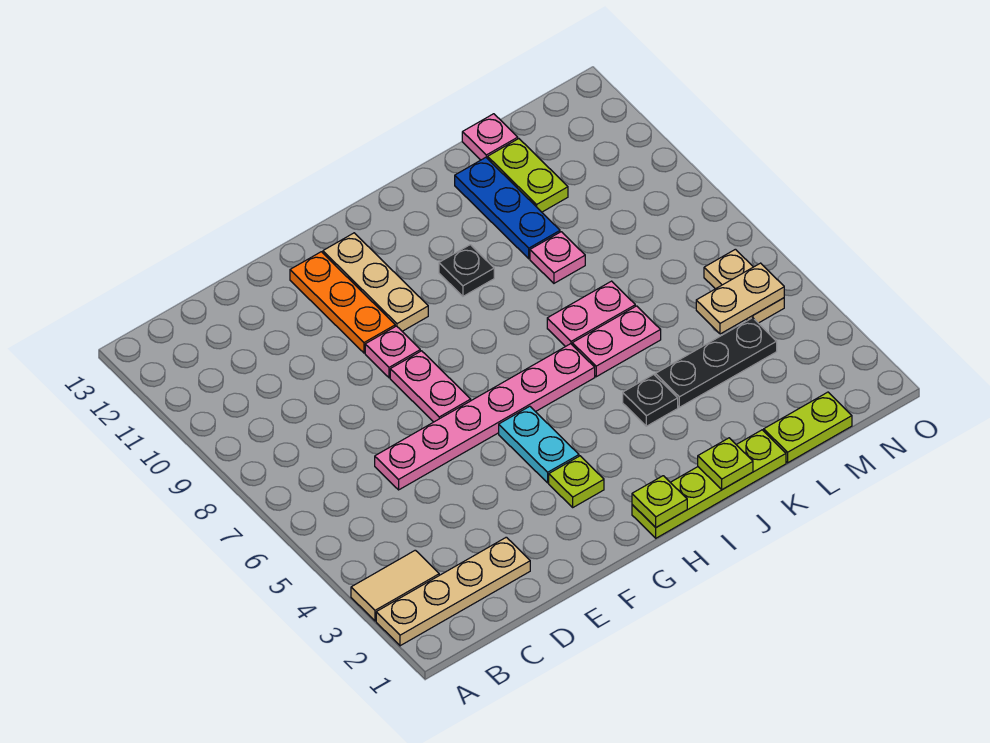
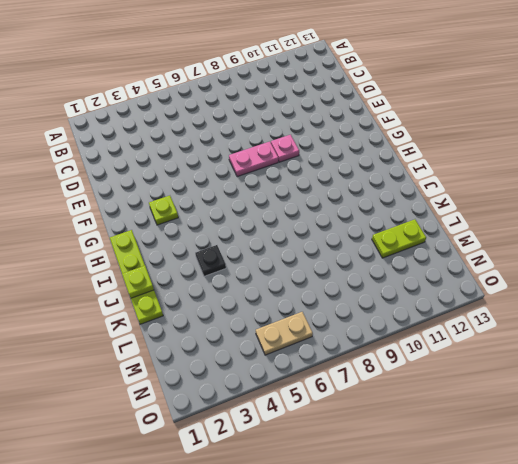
none -> tan plate A2:D2 level 1
none -> tan tile A3:B3 level 1
none -> pink plate D6:I6 level 1

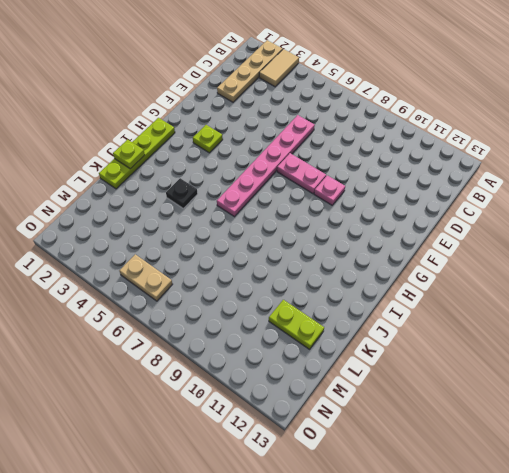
none -> orange plate F10:F12 level 1
none -> cyan plate G4:G5 level 1
none -> tan plate G10:G12 level 1

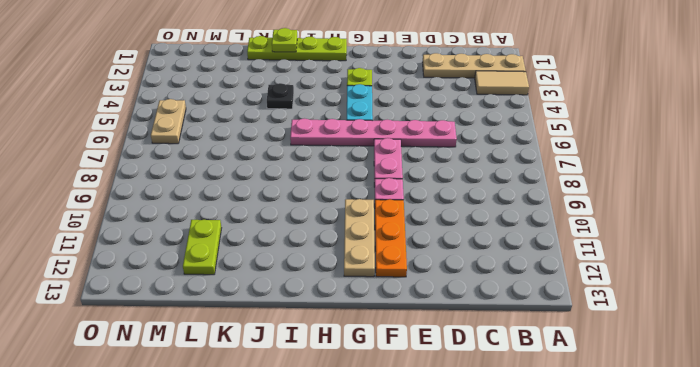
none -> black plate I10 level 1
none -> pink plate J6:K6 level 1
none -> pink plate J7:K7 level 1

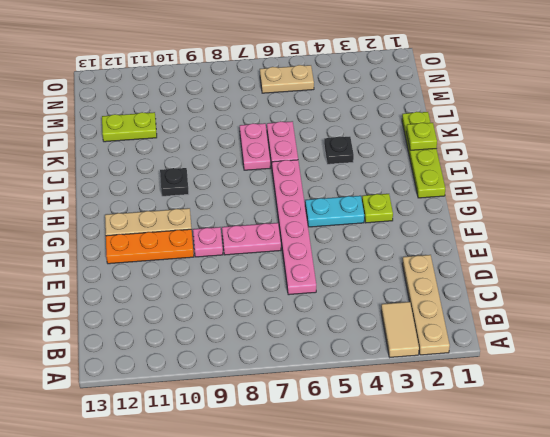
none -> black plate K4:M4 level 1
none -> pink plate K9 level 1
none -> blue plate K10:K12 level 1

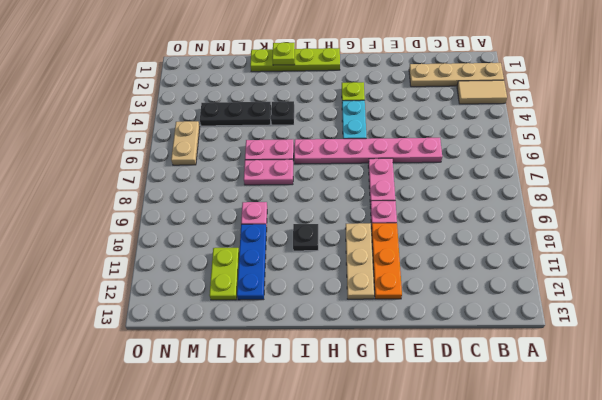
none -> lime plate L1:M1 level 1
none -> pink plate L13 level 1
none -> lime plate H1 level 2

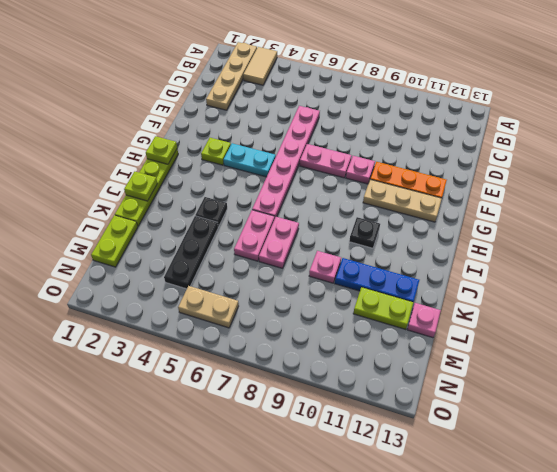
none -> tan plate M5:N5 level 2

